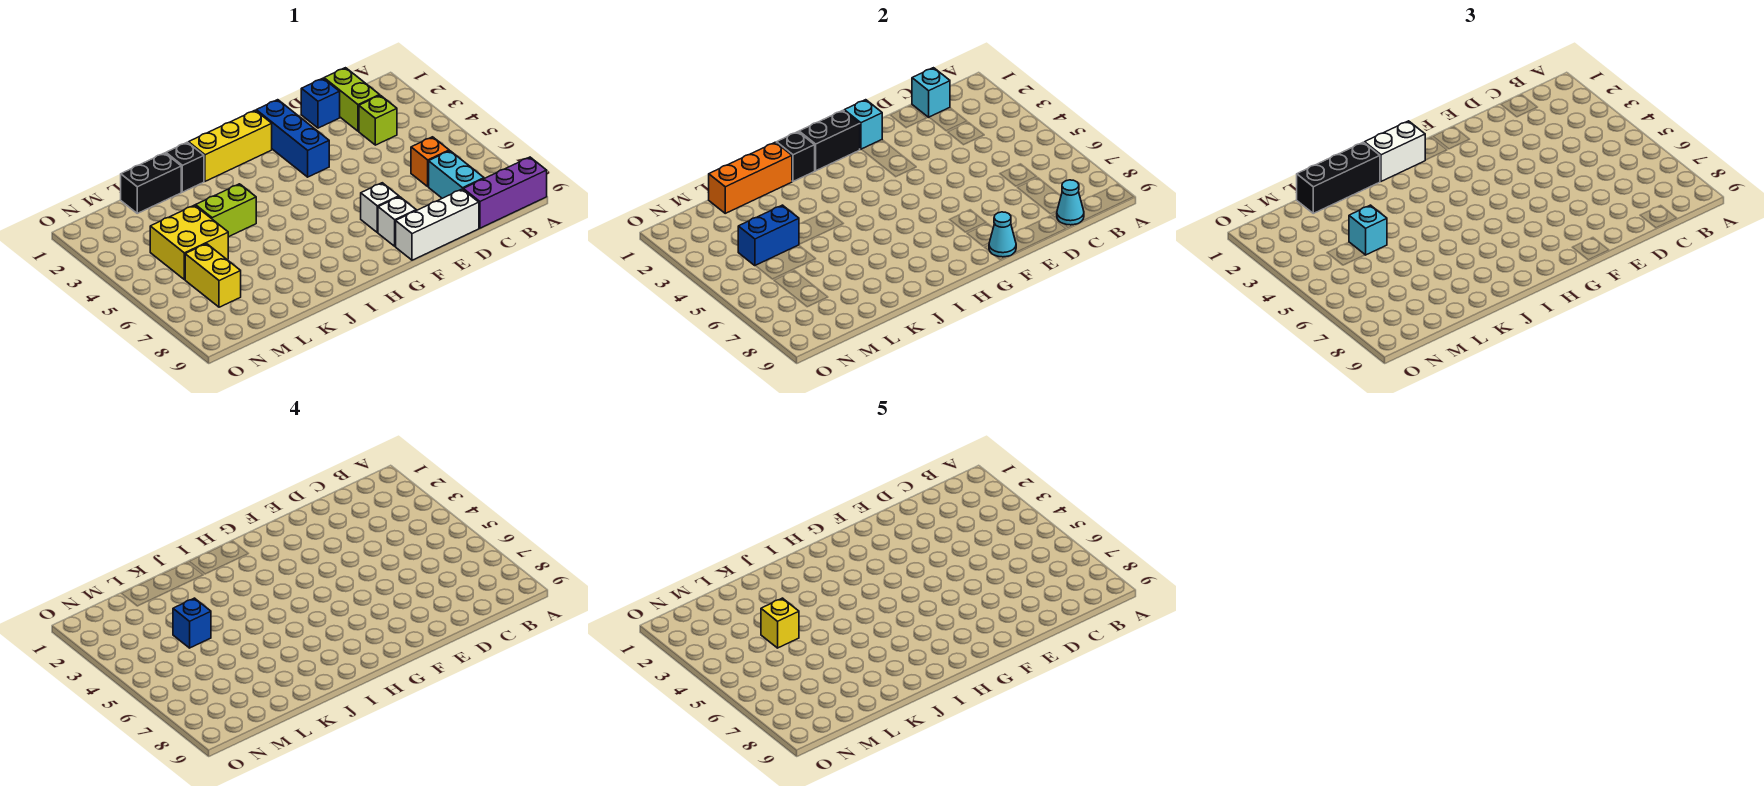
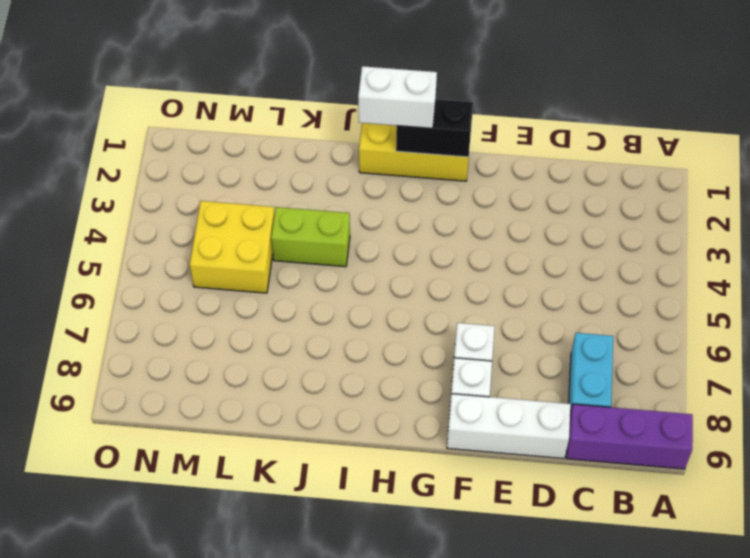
none -> lime brick C1:C2 level 1
none -> lime brick C3 level 1
none -> orange brick C6 level 1

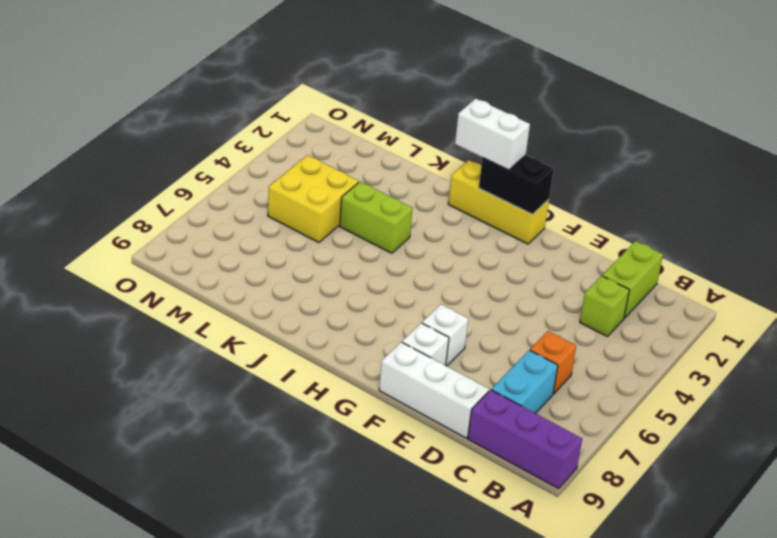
none -> blue brick D1 level 1
none -> blue brick F1:F3 level 1
none -> black brick J1 level 1

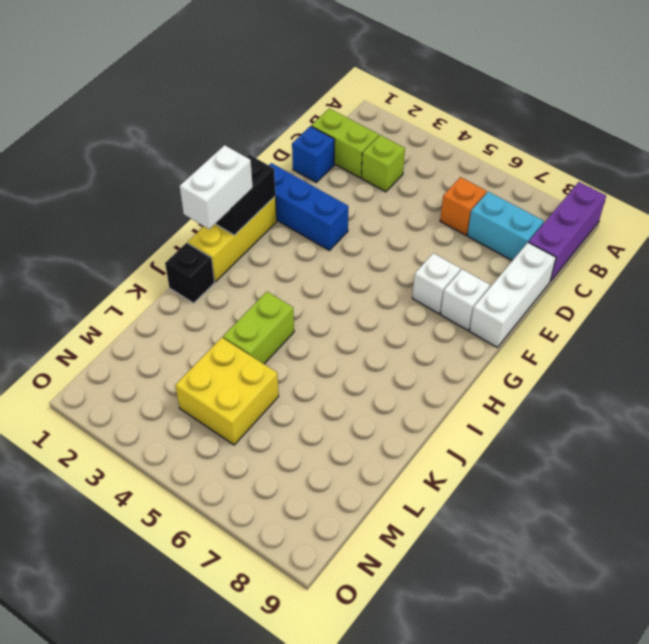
none -> black brick K1:L1 level 1
none -> yellow brick M6:M7 level 1
none -> cyan brick C1 level 2

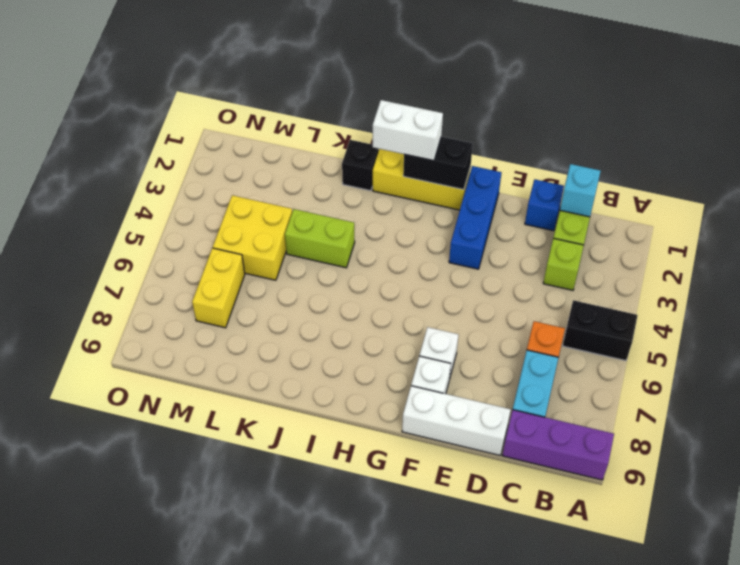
black brick A5:B5 level 1 -> black brick K1:L1 level 1
none -> cyan cone C9 level 2
none -> cyan brick F1 level 2
none -> cyan cone F9 level 2

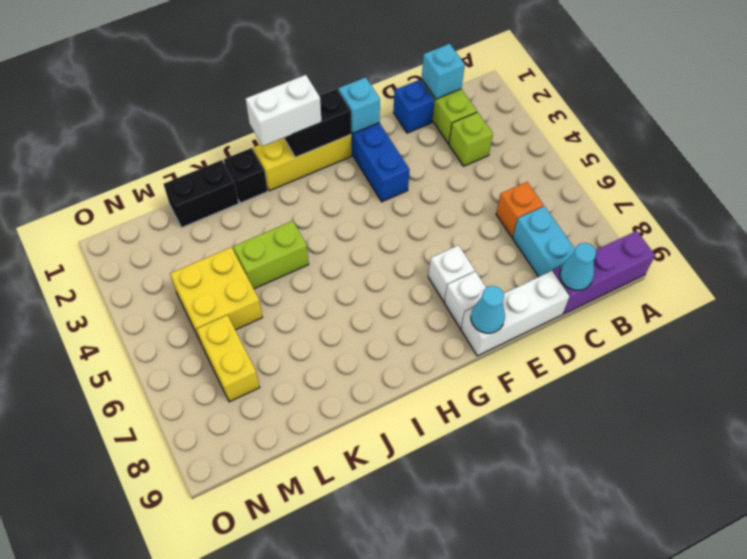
none -> black brick I1 level 2
none -> orange brick J1:L1 level 2
none -> blue brick L4:M4 level 2

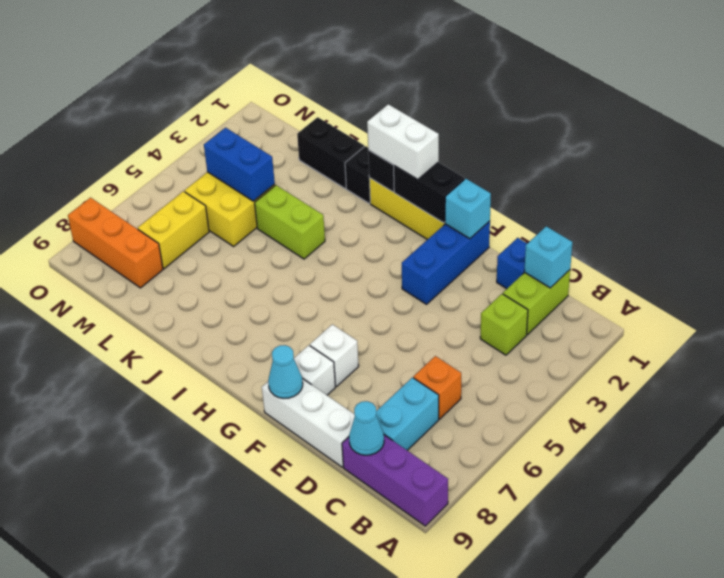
orange brick M8:O8 level 1 -> orange brick J1:L1 level 2
none -> black brick J1:L1 level 3
none -> cyan brick L4 level 3
none -> blue brick L4 level 4

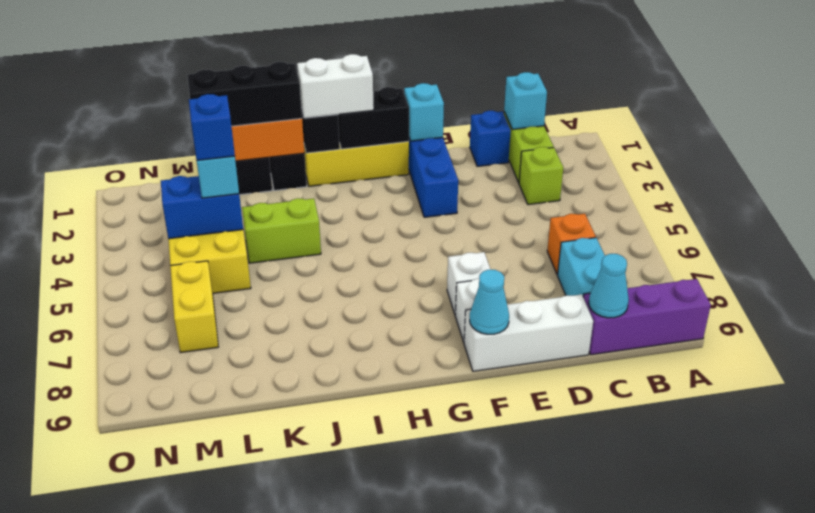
none -> yellow brick L4 level 5

